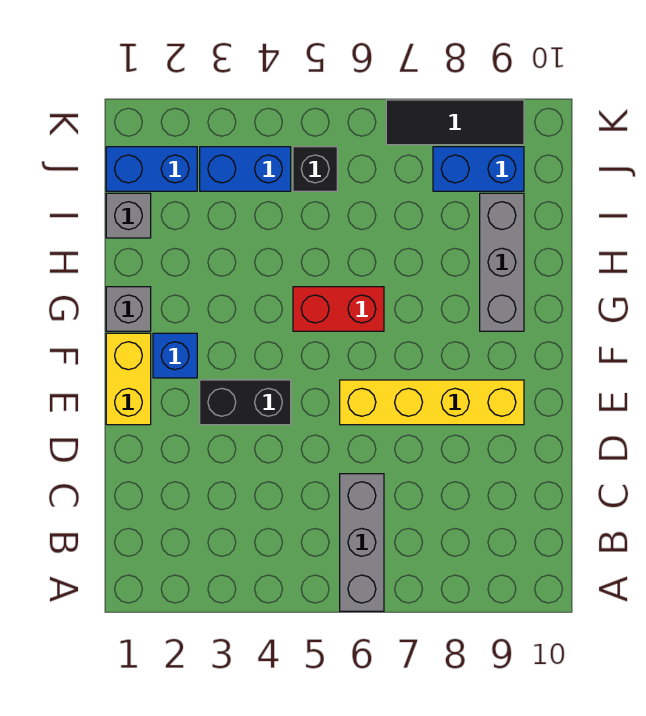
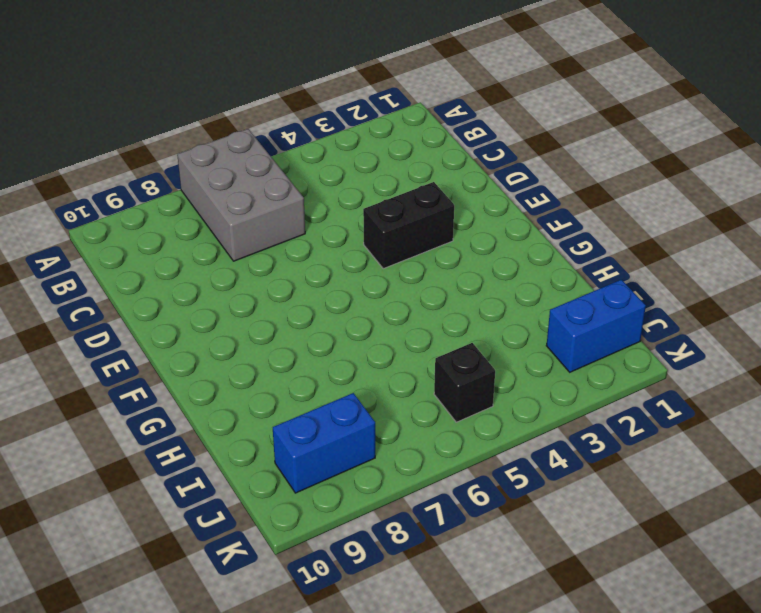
grey brick A6:C7 level 1 -> grey brick A6:C6 level 1
none -> yellow brick E1:F1 level 1
none -> yellow brick E6:E9 level 1
none -> blue brick F2 level 1

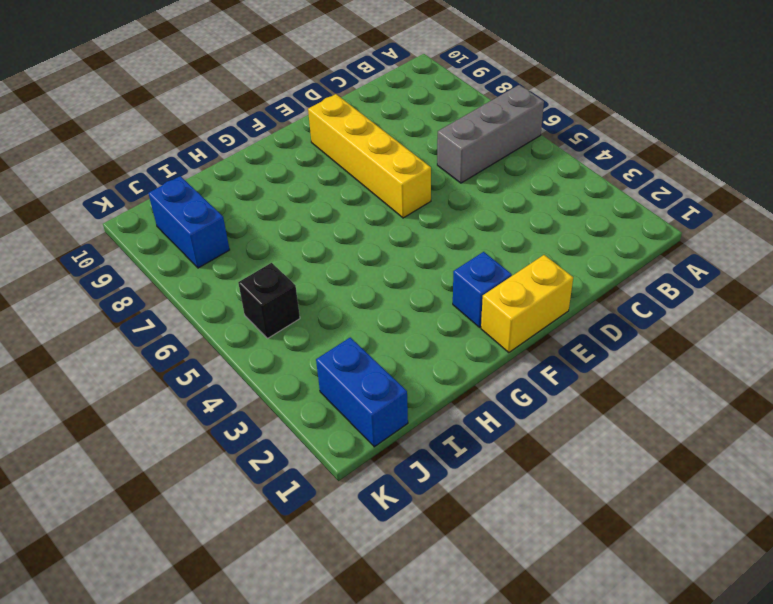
none -> black brick E3:E4 level 1
none -> grey brick G1 level 1
none -> red brick G5:G6 level 1

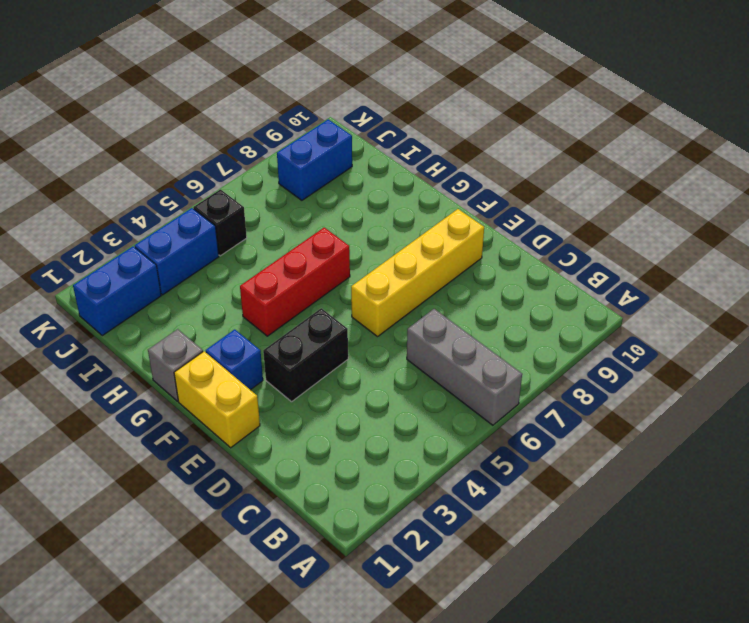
red brick G4:G6 level 1 -> red brick G5:G6 level 1
none -> grey brick G9:I9 level 1
none -> grey brick I1 level 1
none -> black tile K7:K9 level 1

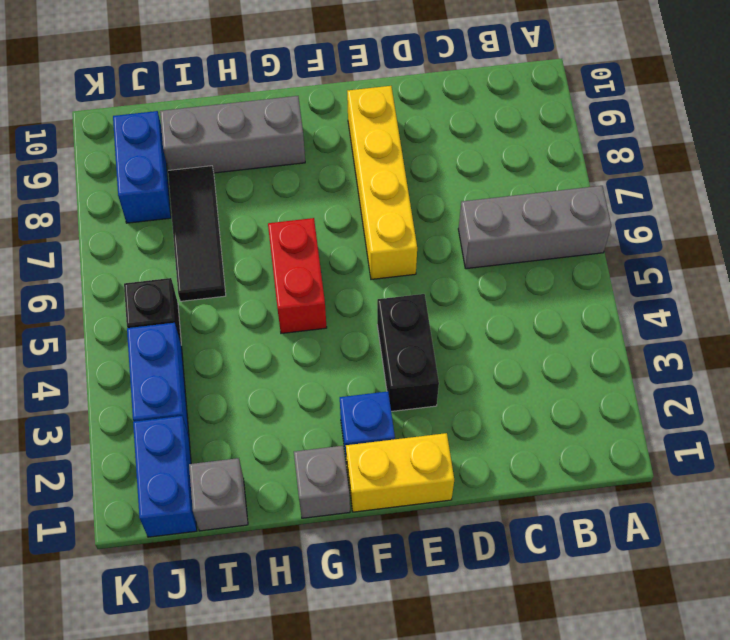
black tile I6:I8 level 1 -> black tile K7:K9 level 1

